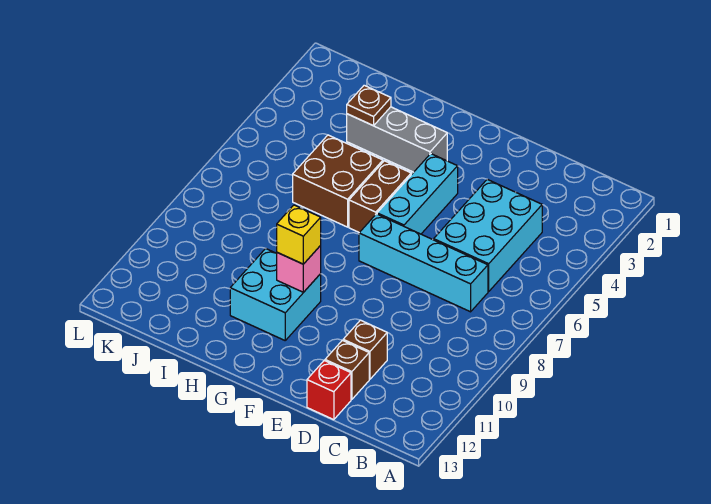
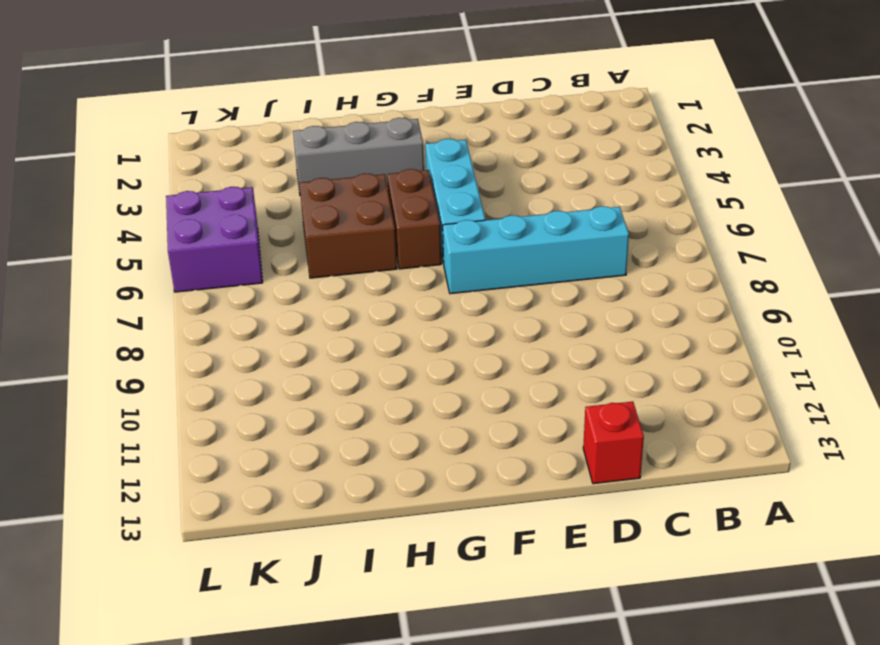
purple brick K5:L6 level 1 -> none
none -> cyan brick C4:D6 level 1
none -> brown brick D11 level 1
none -> brown brick D12 level 1

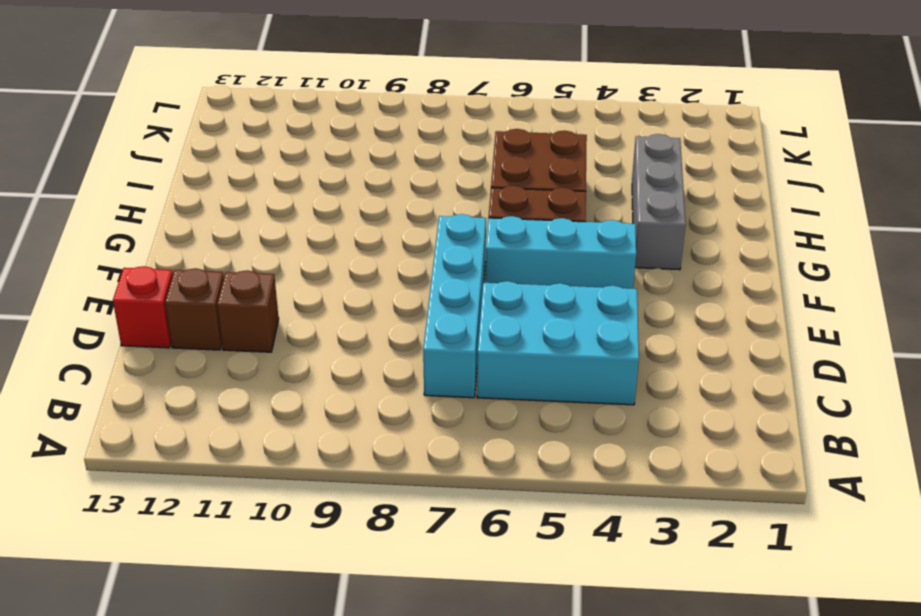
none -> cyan brick G10:H11 level 1
none -> pink brick G10 level 2
none -> brown plate I3 level 2

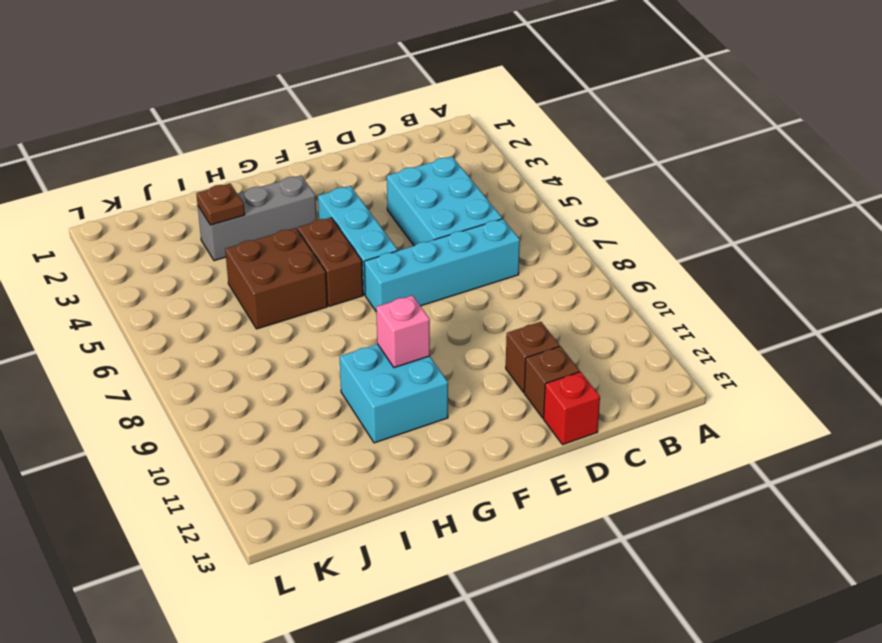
none -> yellow brick G10 level 3

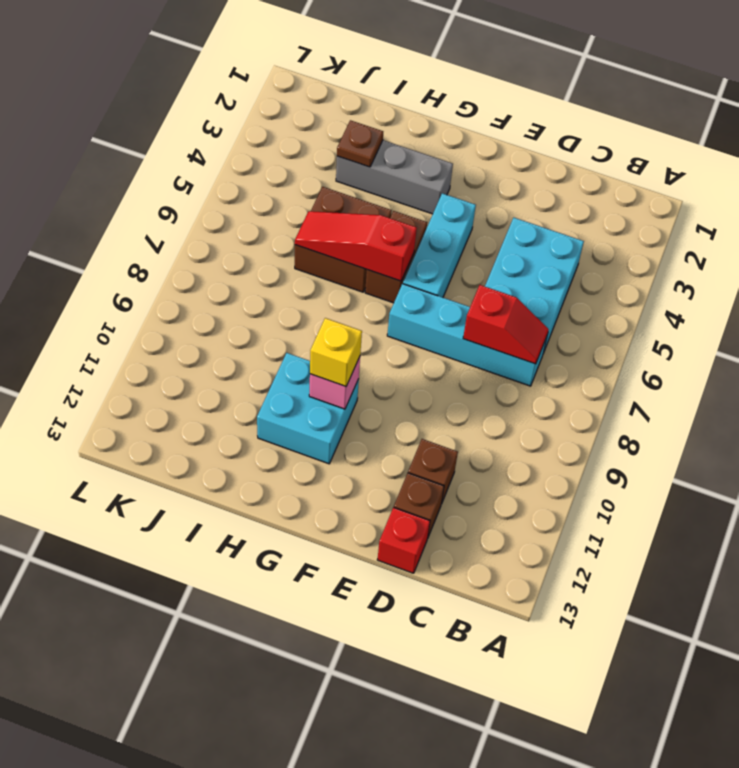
red slope C7:D7 level 2 top D -> none
red slope G6:I6 level 2 top G -> none

